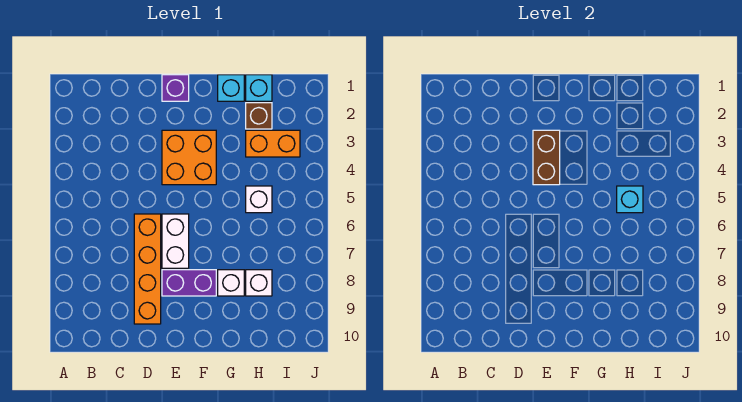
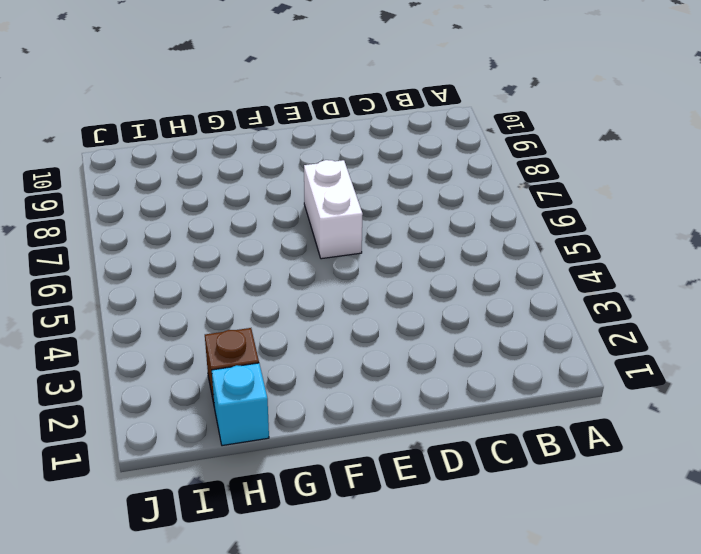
none -> orange brick D6:D9 level 1
none -> purple brick E1 level 1
none -> orange brick E3:F4 level 1

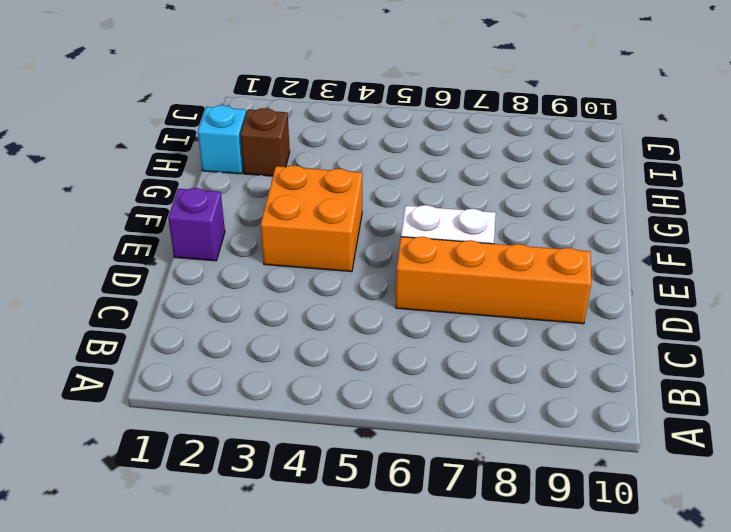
none -> purple brick E8:F8 level 1
none -> cyan brick G1 level 1
none -> white brick G8 level 1

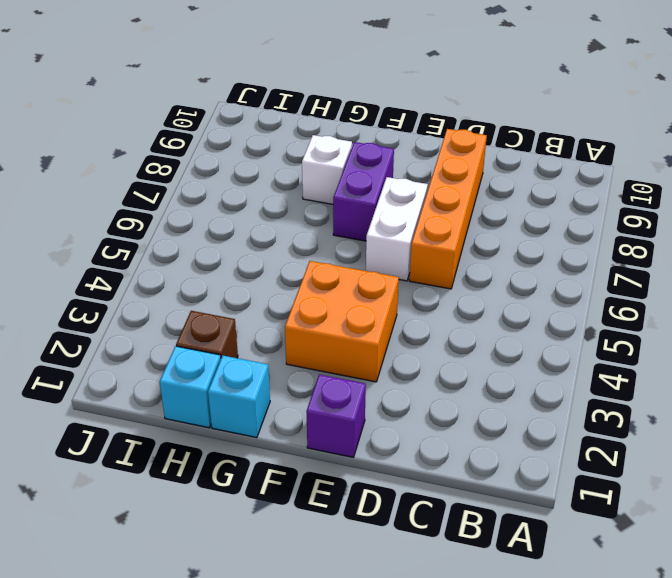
purple brick F7:F8 level 1 -> purple brick E8:F8 level 1
none -> orange brick H3:I3 level 1
none -> white brick H5 level 1
none -> white brick H8 level 1

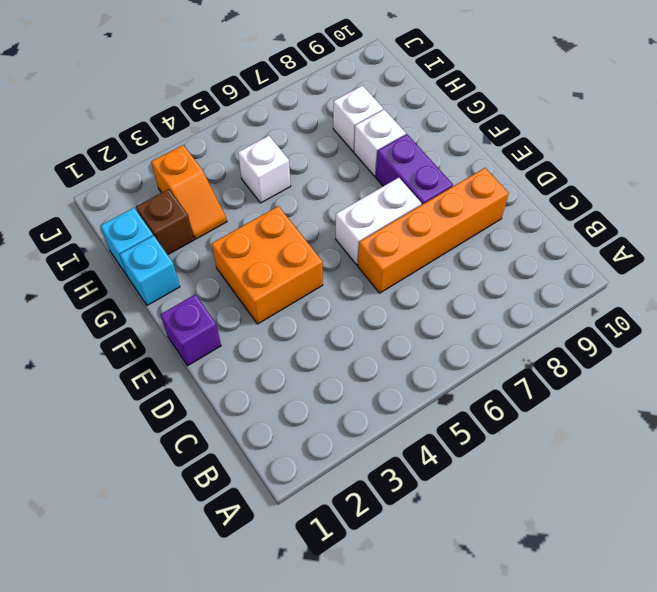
orange slope H3:I3 level 1 top I -> orange brick H3:I3 level 1
none -> brown brick E3:E4 level 2
none -> cyan brick H5 level 2

